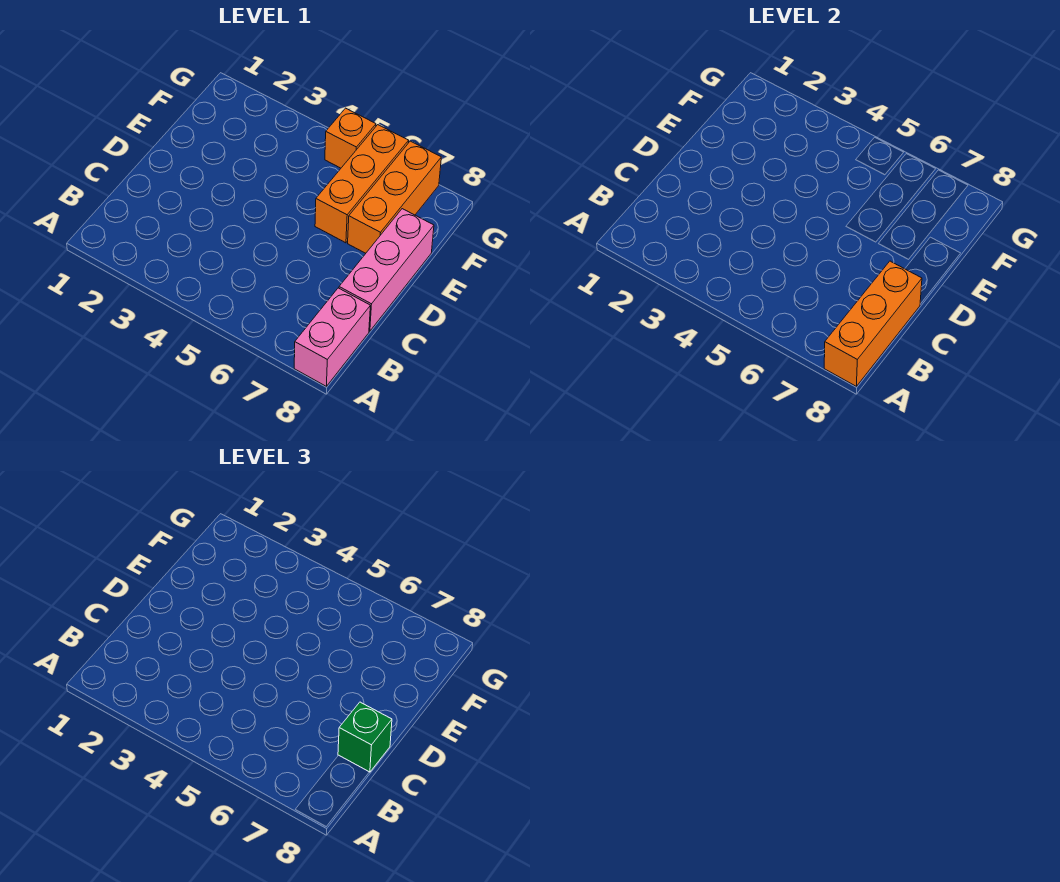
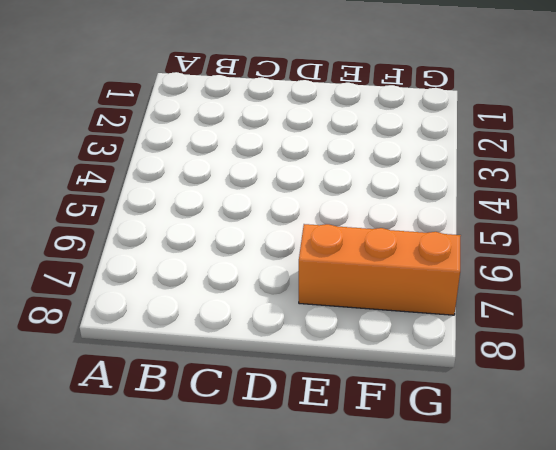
none -> pink brick A8:B8 level 1
none -> pink brick C8:E8 level 1

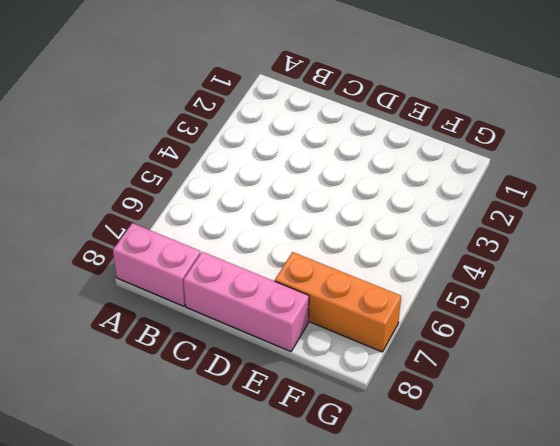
none -> orange brick E6:G6 level 1
none -> orange brick G5 level 1

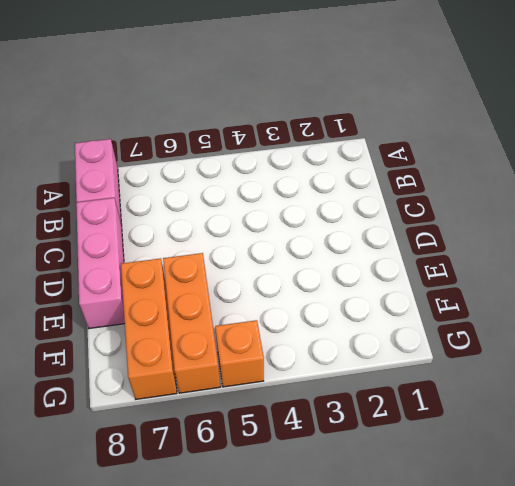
none -> orange brick A8:C8 level 2
none -> green brick C8 level 3

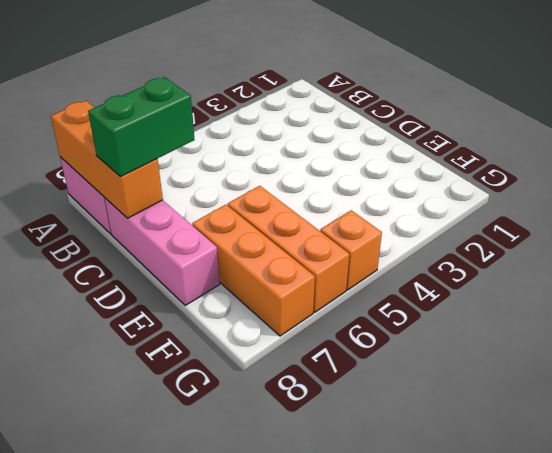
green brick C7:C8 level 3 -> green brick C8 level 3

